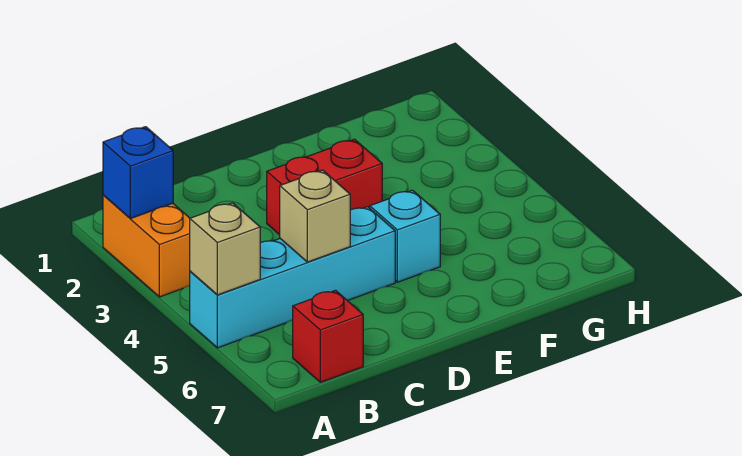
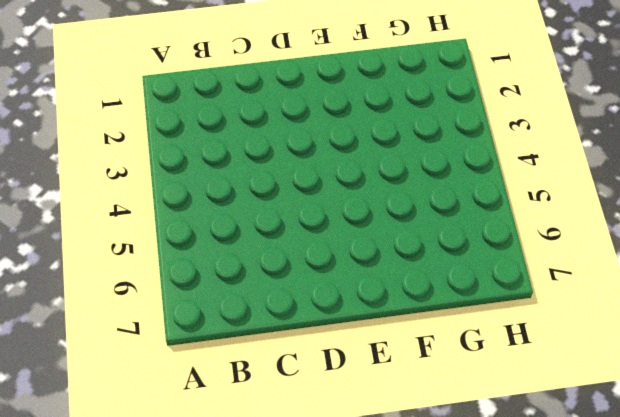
none -> orange brick A2:A3 level 1
none -> cyan brick A5:D5 level 1

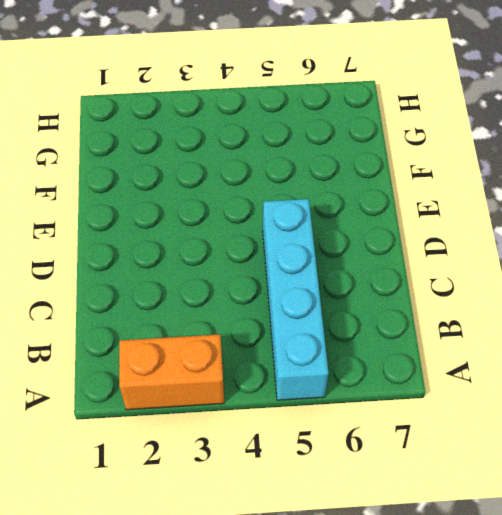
none -> red brick B7 level 1
none -> red brick D3:E3 level 1

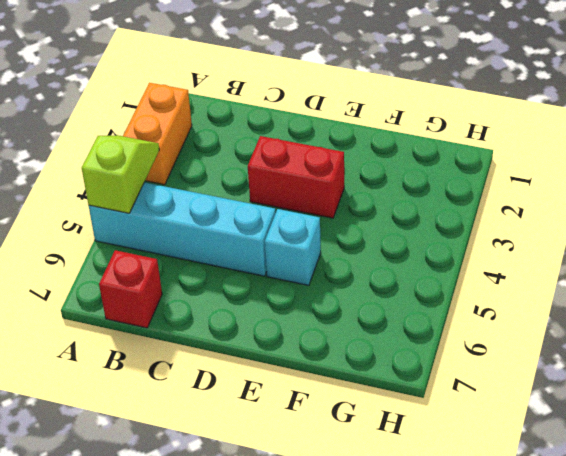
lime slope A4:A5 level 2 top 5 -> tan brick A5 level 2
none -> blue brick A2 level 2
none -> tan brick C5 level 2

